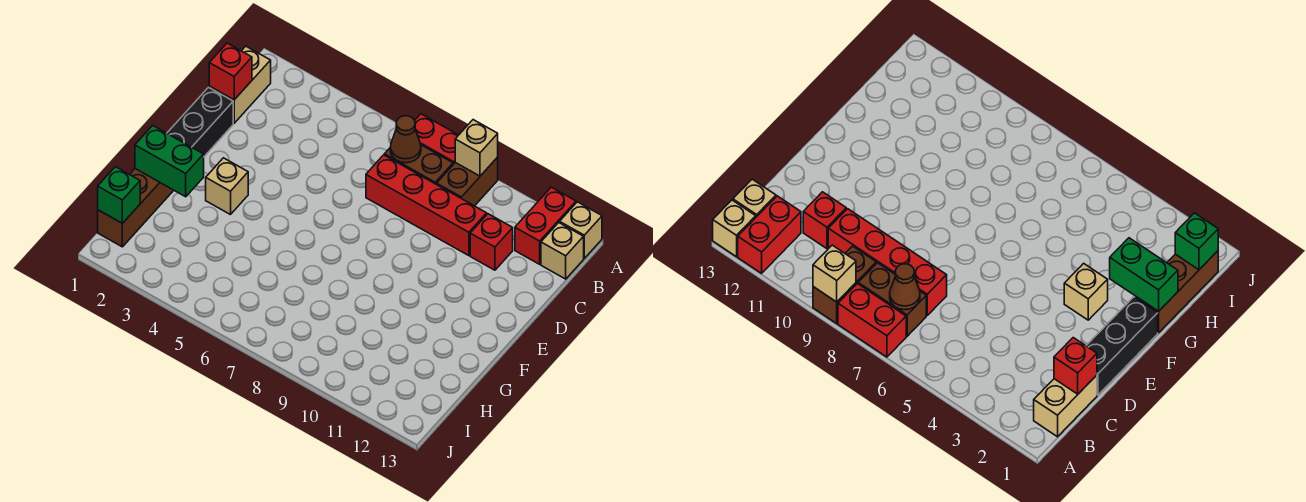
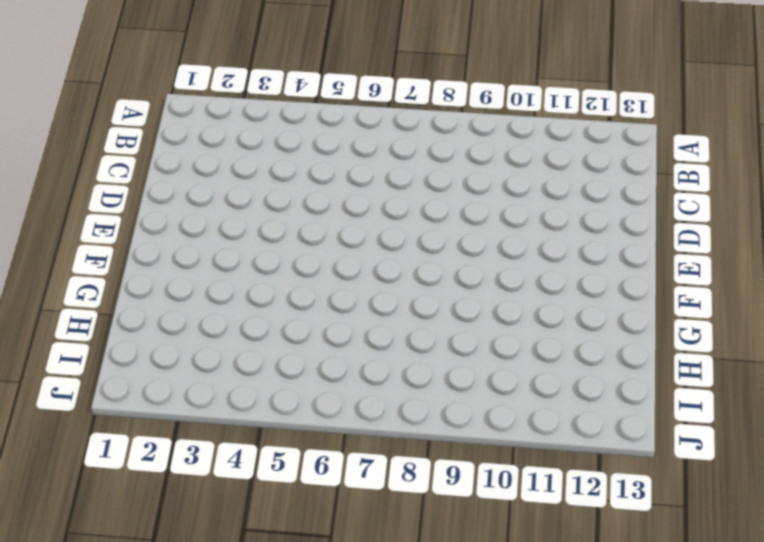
none -> red brick A7:A8 level 1
none -> brown brick A9:B9 level 1
none -> red brick A12:B12 level 1

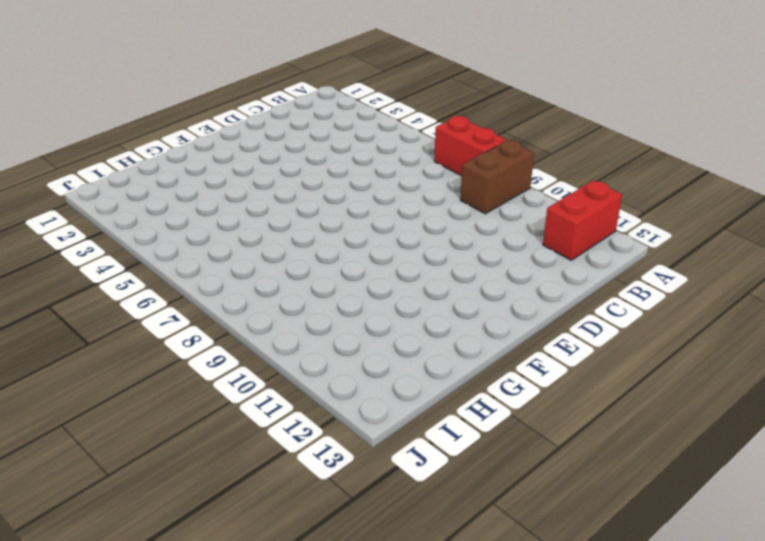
none -> tan brick A13 level 1
none -> tan brick B1:C1 level 1
none -> brown brick B7:B8 level 1

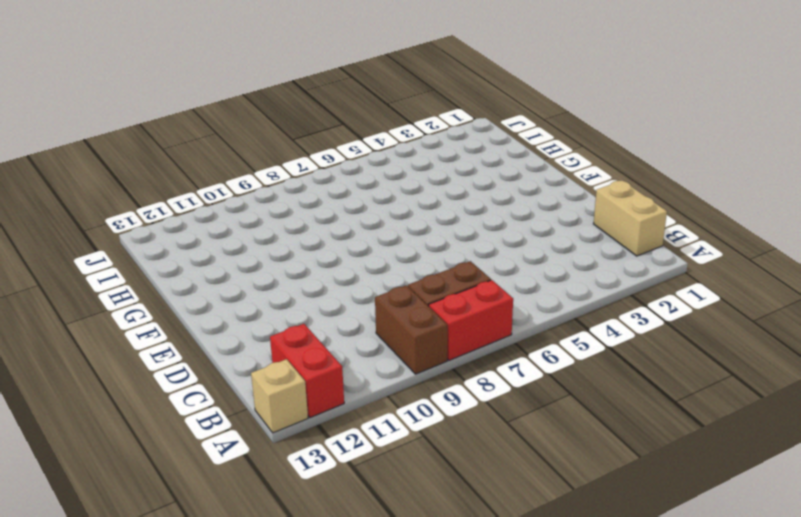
none -> tan brick B13 level 1
none -> red brick C7:C10 level 1
none -> red brick C11 level 1

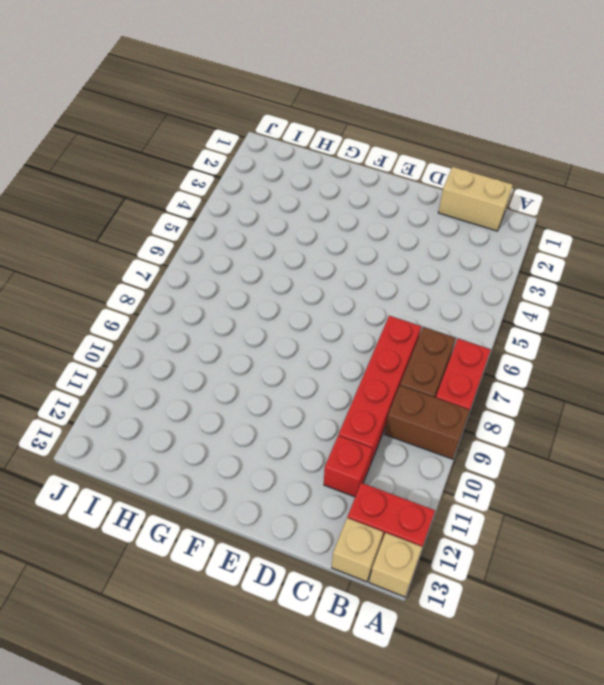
none -> black brick D1:F1 level 1
none -> tan brick F3 level 1
none -> brown brick G1:I1 level 1

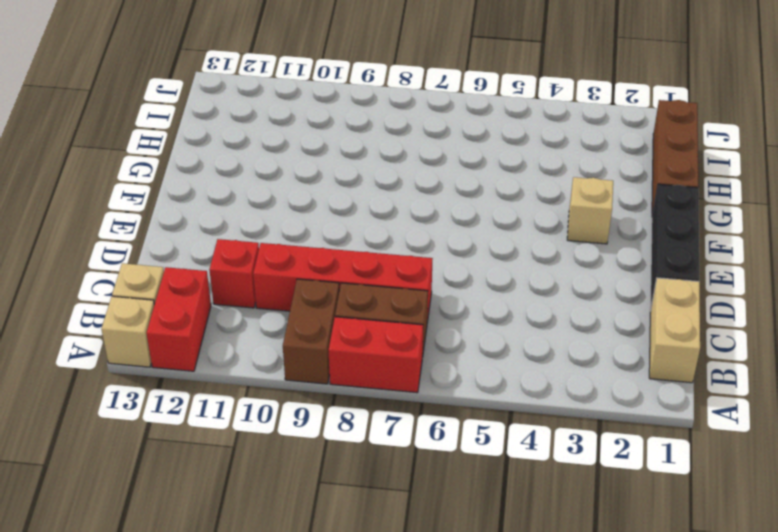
none -> tan brick A9 level 2
none -> brown cone B7 level 2
none -> red brick C1 level 2

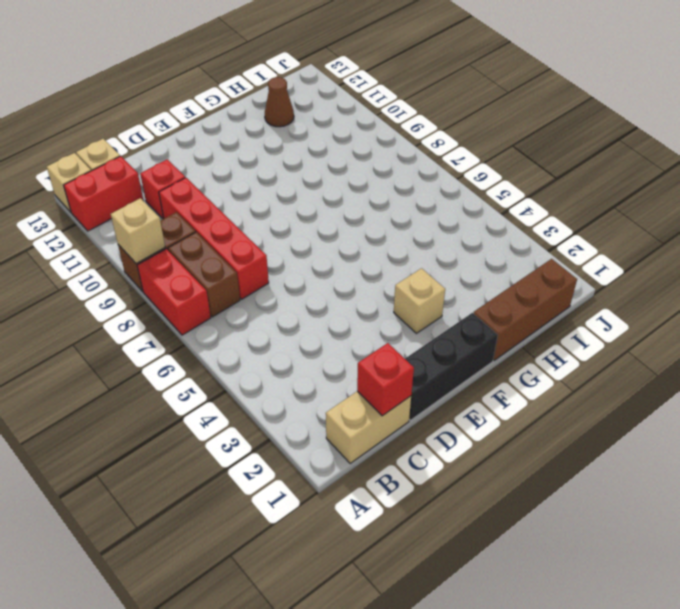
brown cone H12 level 1 -> brown cone B7 level 2
none -> green brick G1:G2 level 2
none -> green brick I1 level 2

